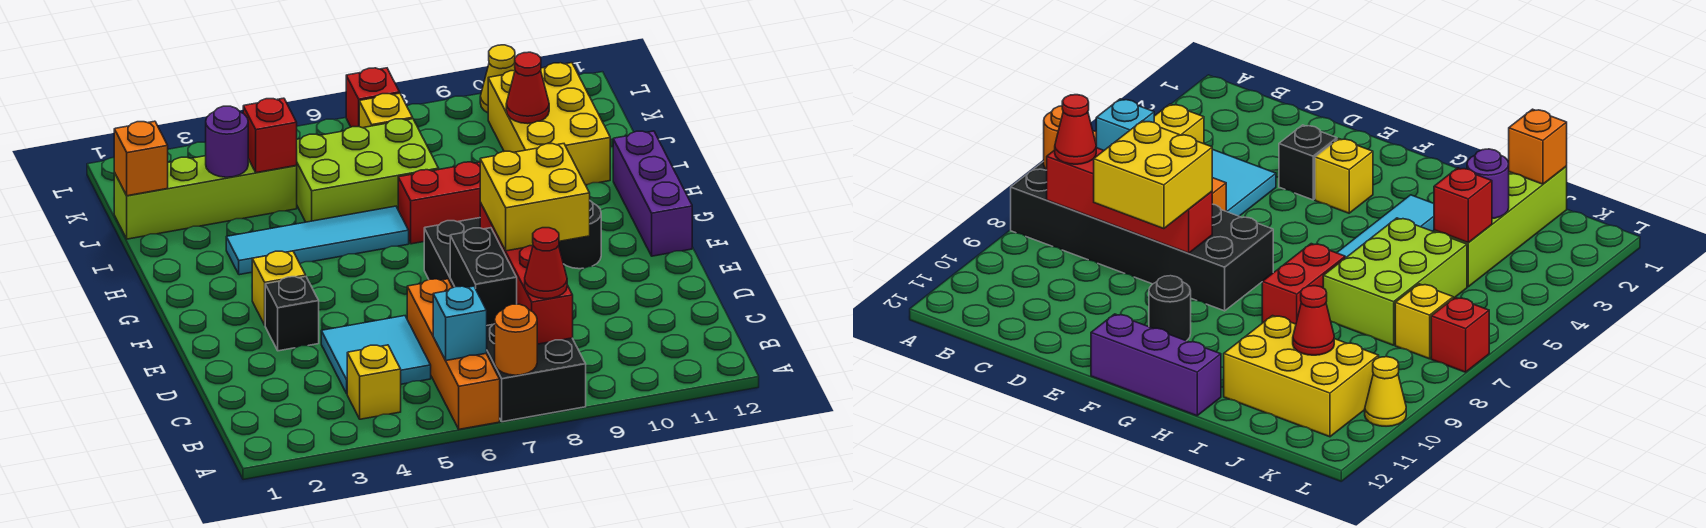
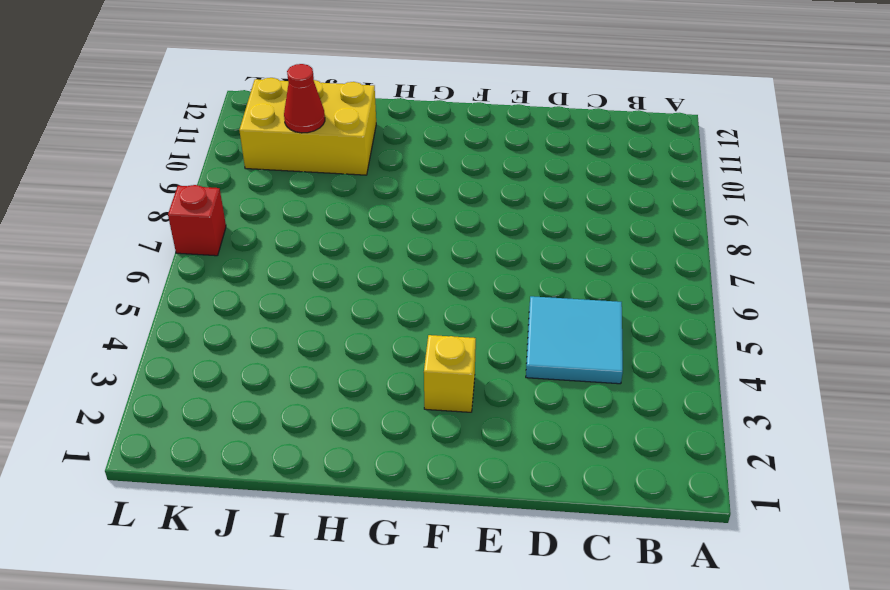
none -> orange brick A6:D6 level 1
none -> black brick A7:F8 level 1
none -> yellow brick B4 level 1

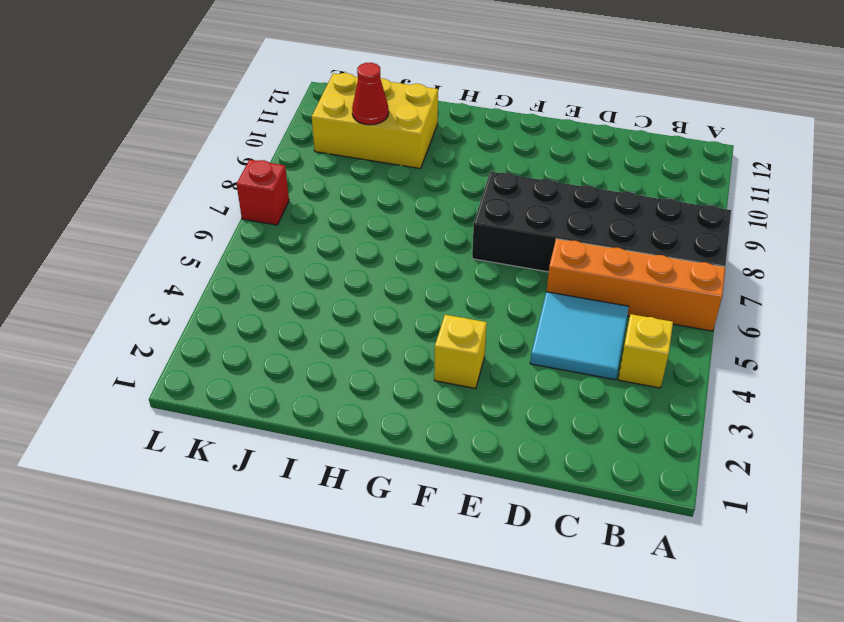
none -> black brick E3 level 1
none -> black round brick F10 level 1
none -> purple brick F12:H12 level 1

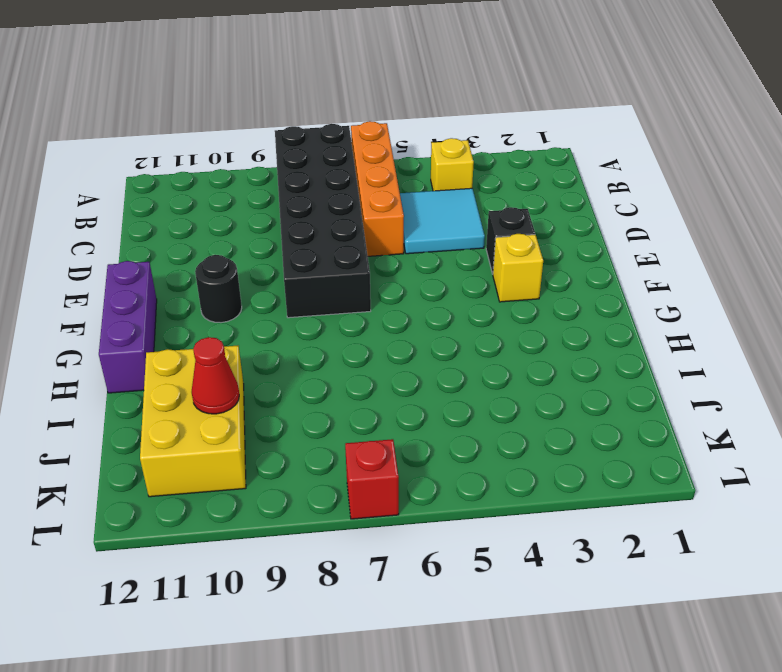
none -> cyan tile H3:H6 level 1
none -> red brick H7:H8 level 1
none -> lime brick I5:J7 level 1

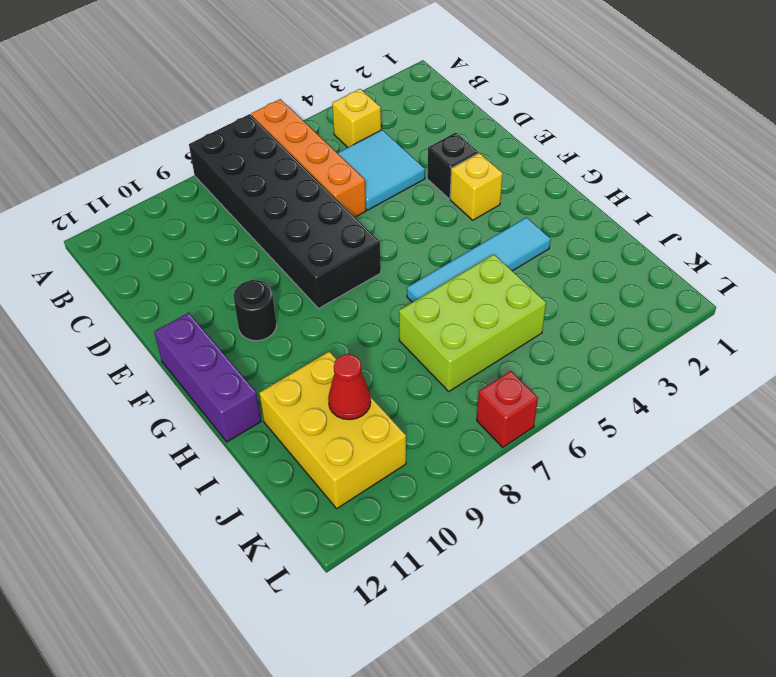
none -> red brick H7:H8 level 1
none -> lime brick J1:J4 level 1
none -> yellow brick K7 level 1

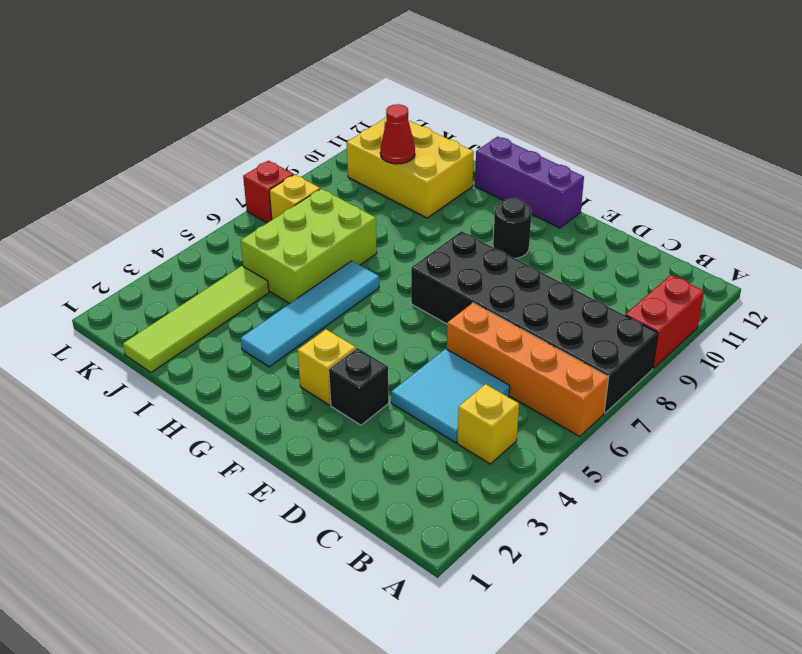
red brick A9:A10 level 1 -> red brick H7:H8 level 1
lime tile J1:J4 level 1 -> lime brick J1:J4 level 1
none -> yellow cone L10 level 1
none -> orange round brick A7 level 2
none -> cyan brick B6 level 2

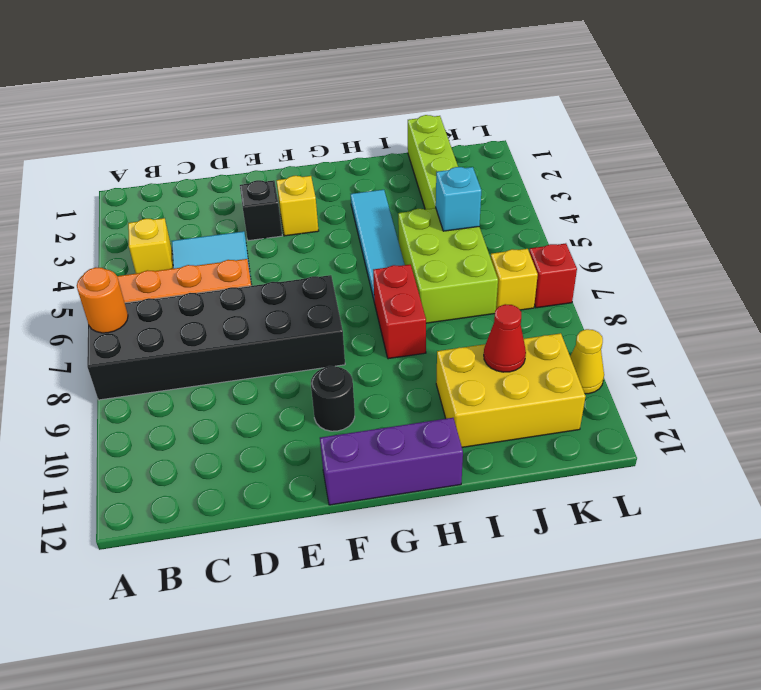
cyan brick J5 level 2 -> cyan brick B6 level 2
none -> red brick B8:E8 level 2
none -> black brick C7:D7 level 2
none -> orange brick J1 level 2

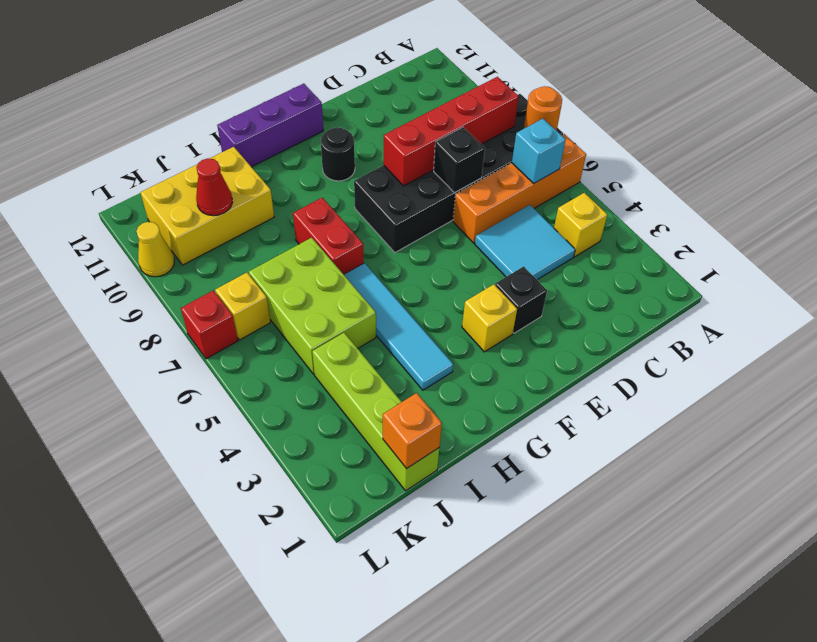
black brick D7 level 2 -> black brick C7:D7 level 2
none -> purple round brick J3 level 2
none -> red brick J4 level 2
none -> red cone B8 level 3

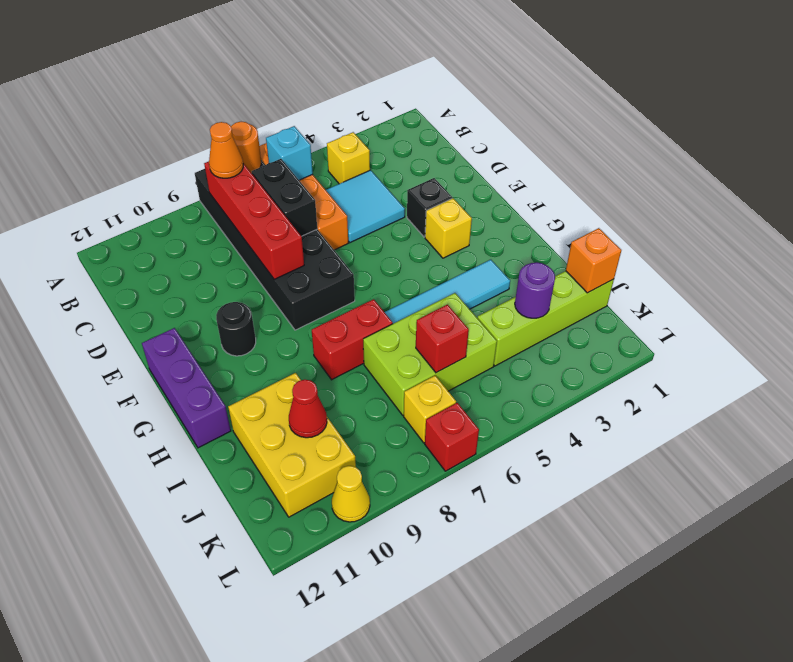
orange cone B8 level 3 -> red cone B8 level 3
red brick J6 level 2 -> red brick J4 level 2
none -> yellow brick D8:E9 level 3

